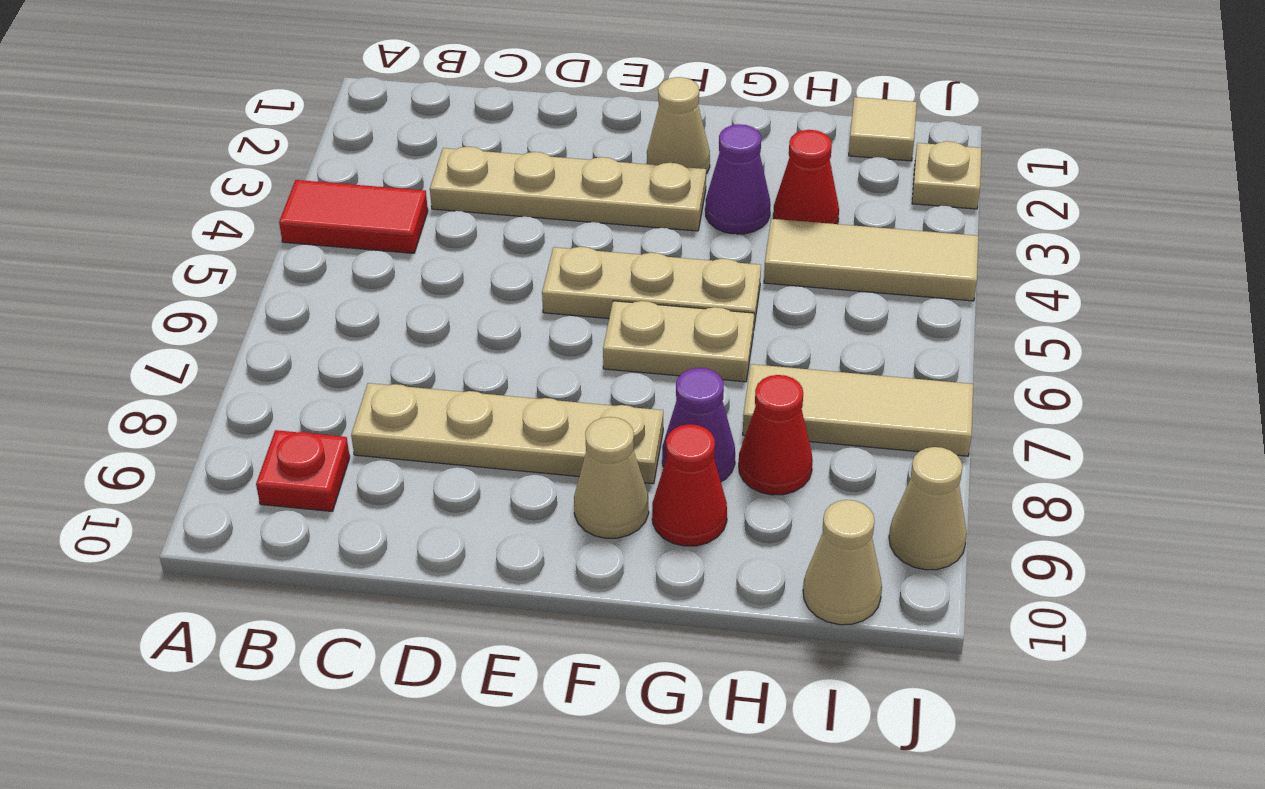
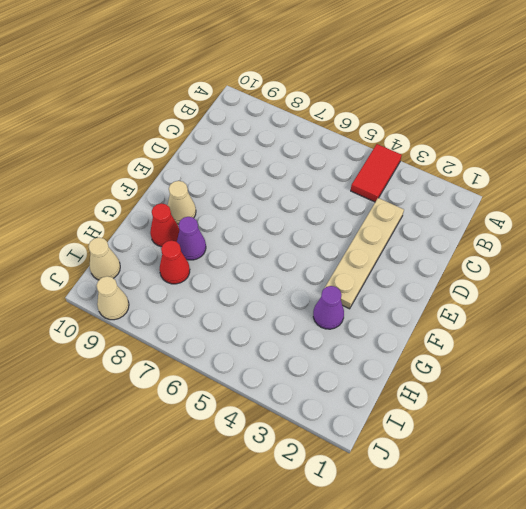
none -> red plate B9 level 1
none -> tan plate C8:F8 level 1
none -> tan plate E5:G5 level 1

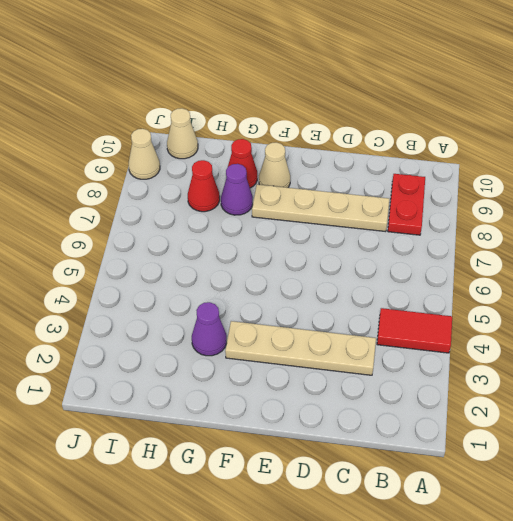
red plate B8:B9 level 1 -> red plate B9 level 1
none -> tan plate E5:G5 level 1
none -> tan cone F2 level 1
none -> tan plate F6:G6 level 1

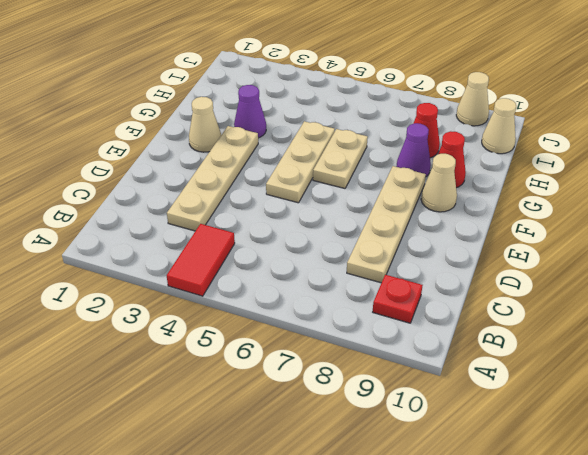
none -> red cone H3 level 1
none -> tan tile H4:J4 level 1
none -> tan tile H7:J7 level 1

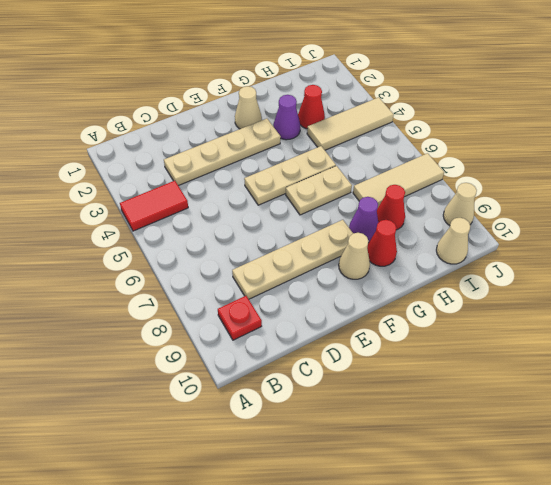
none -> tan tile I1 level 1
none -> tan plate J2 level 1

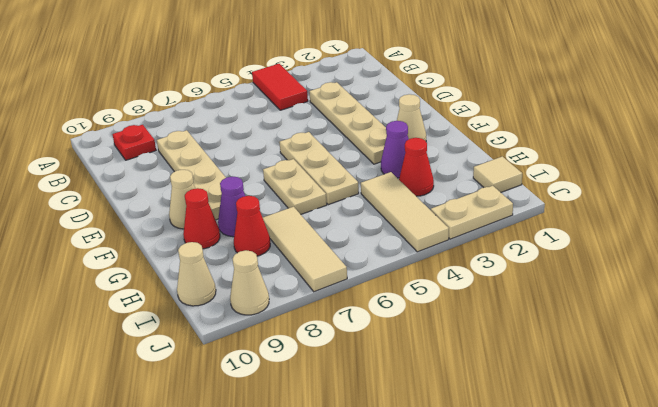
tan plate J2:J3 level 1 -> tan plate J2 level 1

